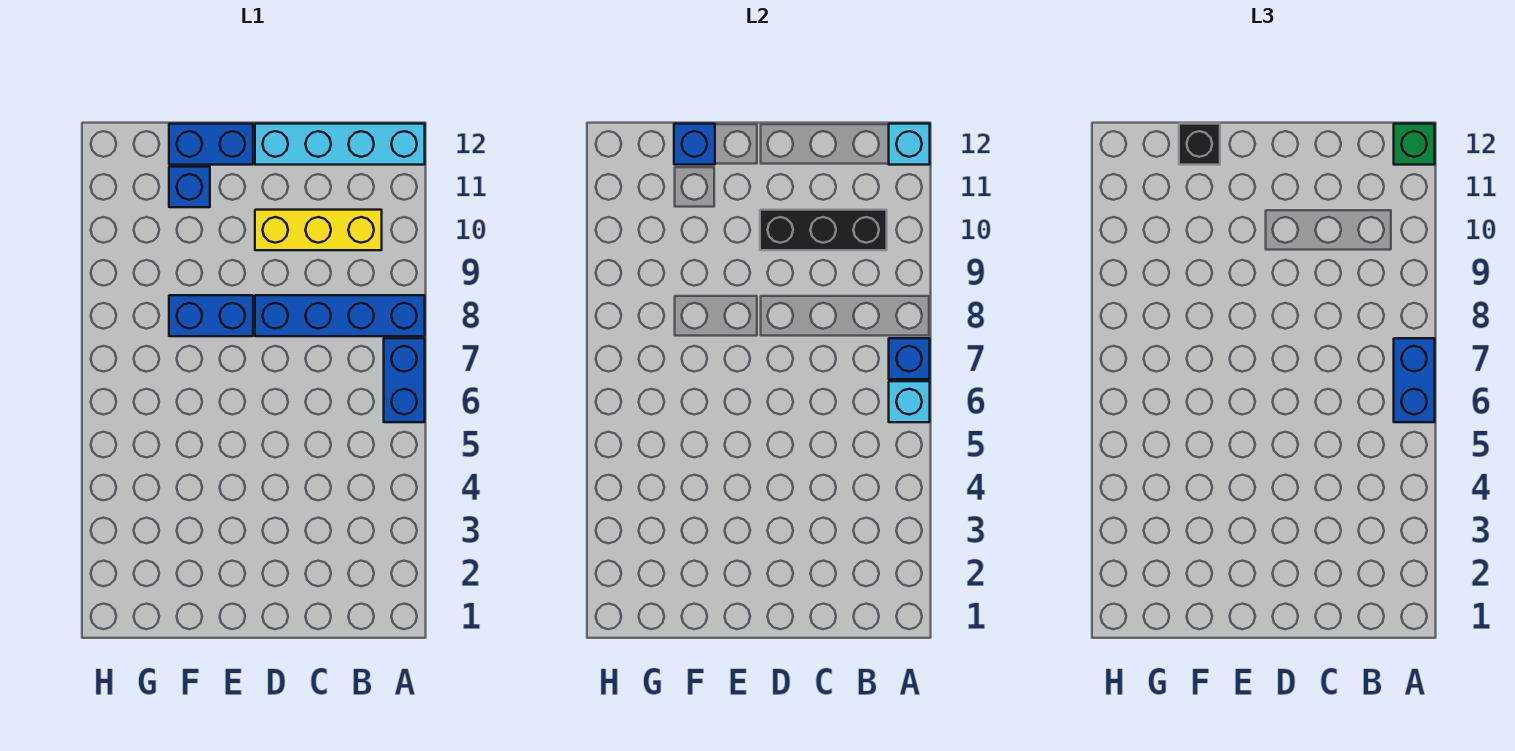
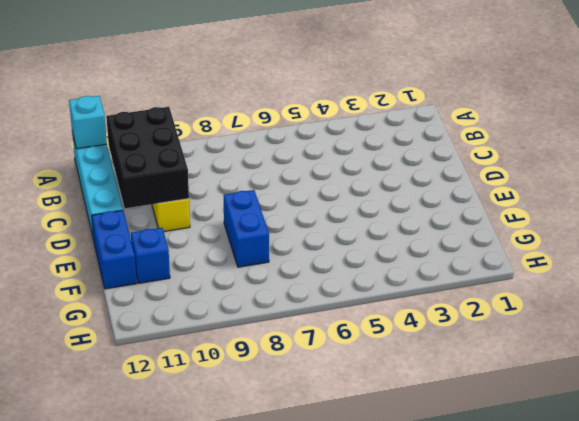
black brick B10:D11 level 2 -> black brick B10:D10 level 2
none -> blue brick A6:A7 level 1
none -> blue brick A8:D8 level 1
none -> cyan brick A6 level 2

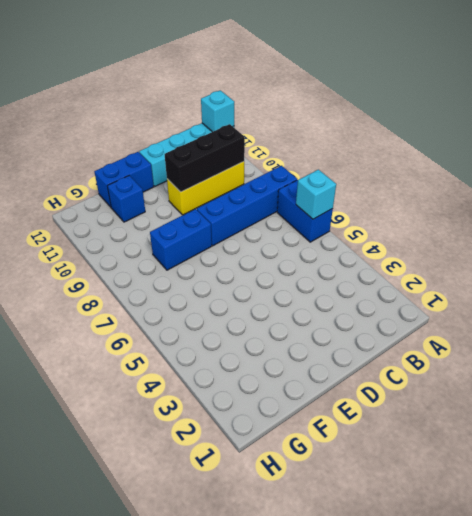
none -> blue brick A7 level 2
none -> blue brick F12 level 2
none -> blue brick A6:A7 level 3

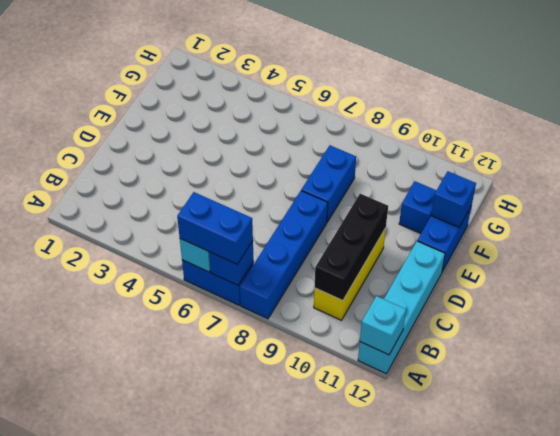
none -> green brick A12 level 3
none -> black brick F12 level 3

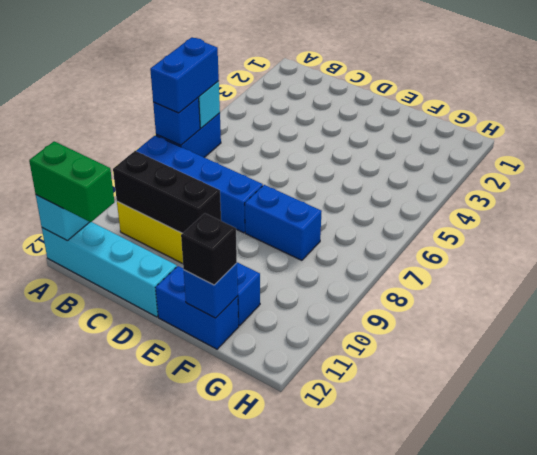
green brick A12:B12 level 3 -> green brick A12 level 3

